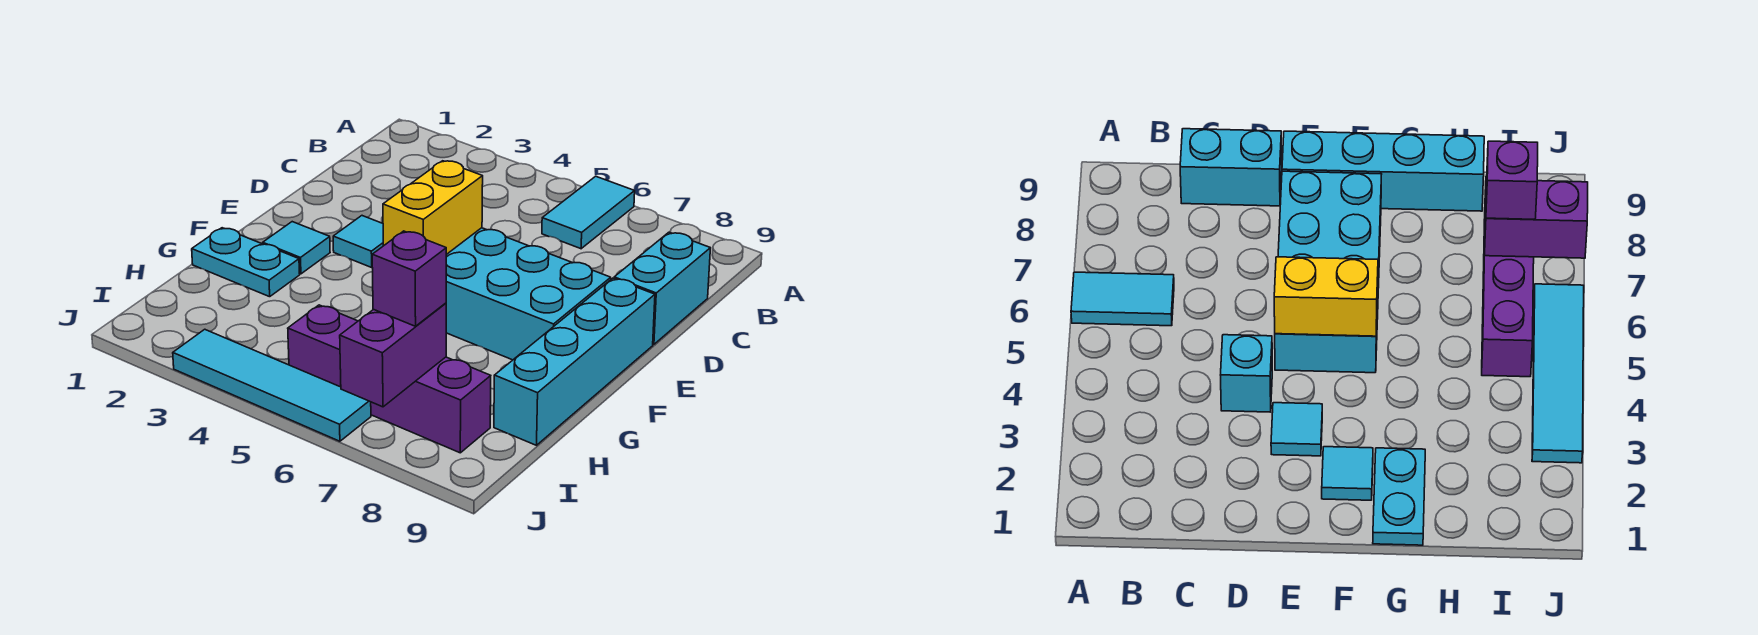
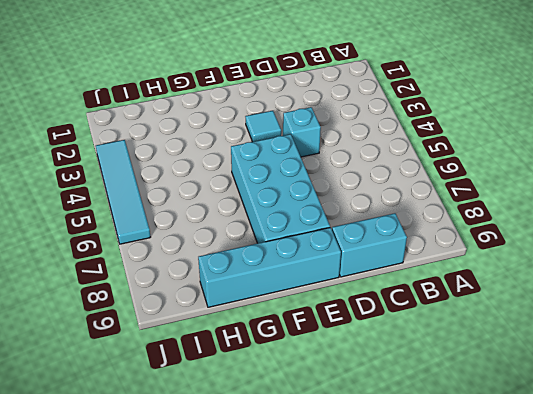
none -> cyan tile A6:B6 level 1
none -> cyan tile F2 level 1
none -> cyan plate G1:G2 level 1

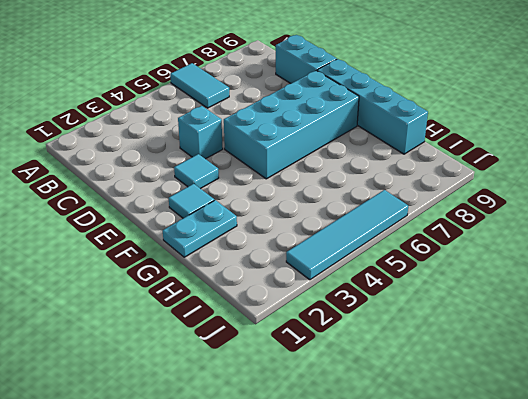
none -> purple brick I5:I8 level 1
none -> yellow brick E5:F5 level 2
none -> purple brick I7:J7 level 2

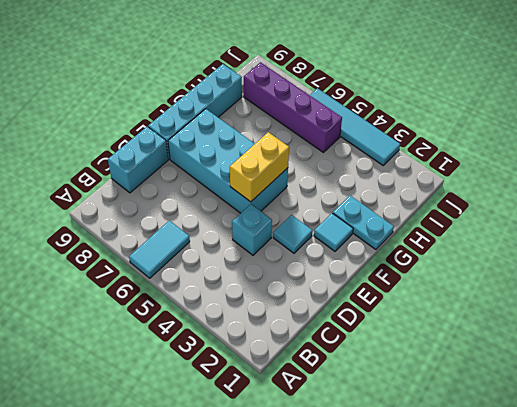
none -> purple brick I7:J7 level 2
none -> purple brick I7 level 3

